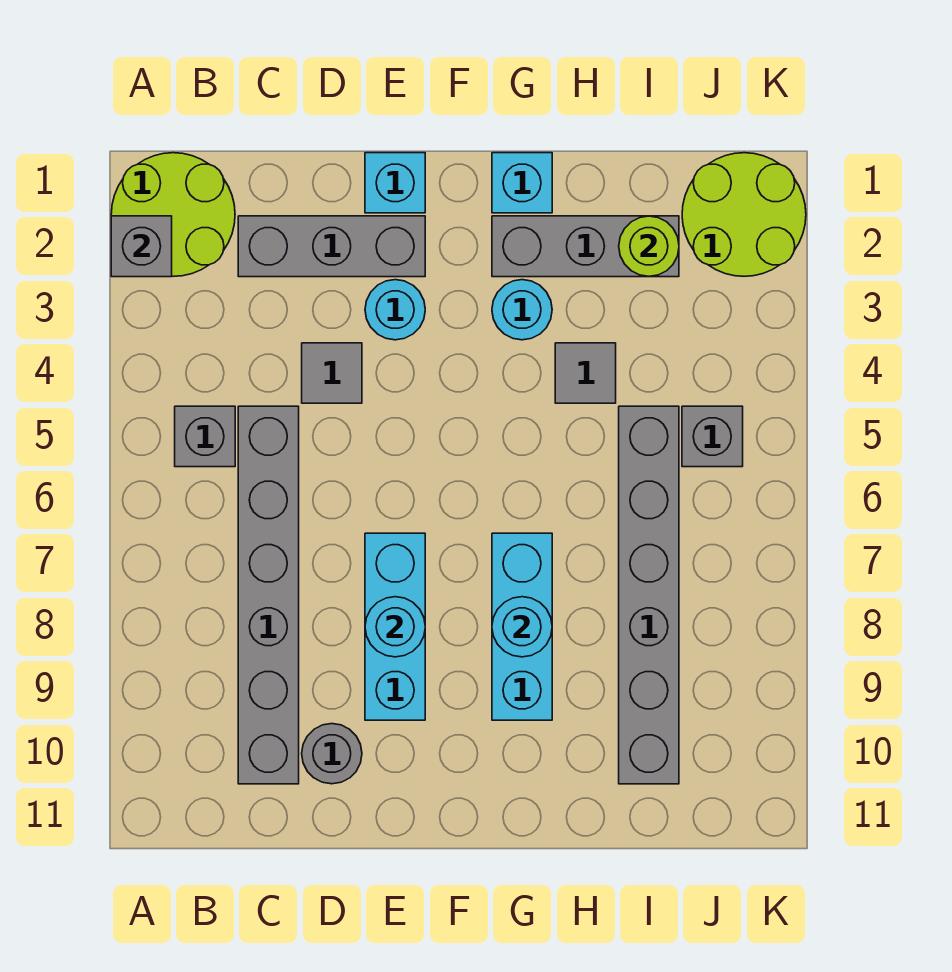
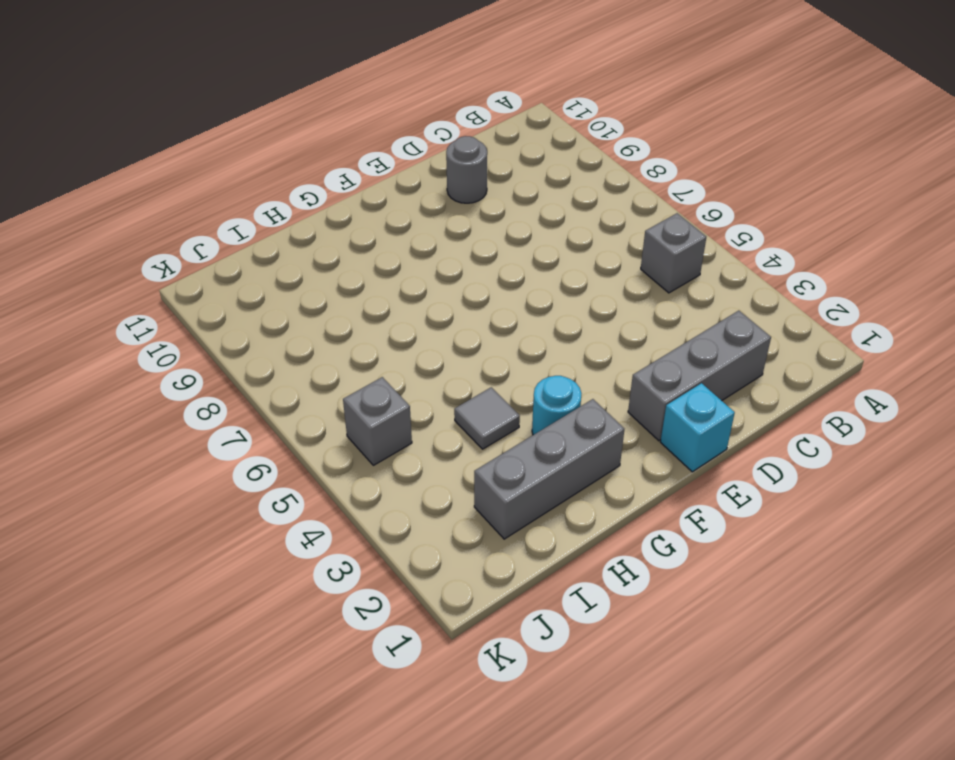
none -> lime round brick A1:B2 level 1
none -> grey brick C5:C10 level 1
none -> grey tile D4 level 1

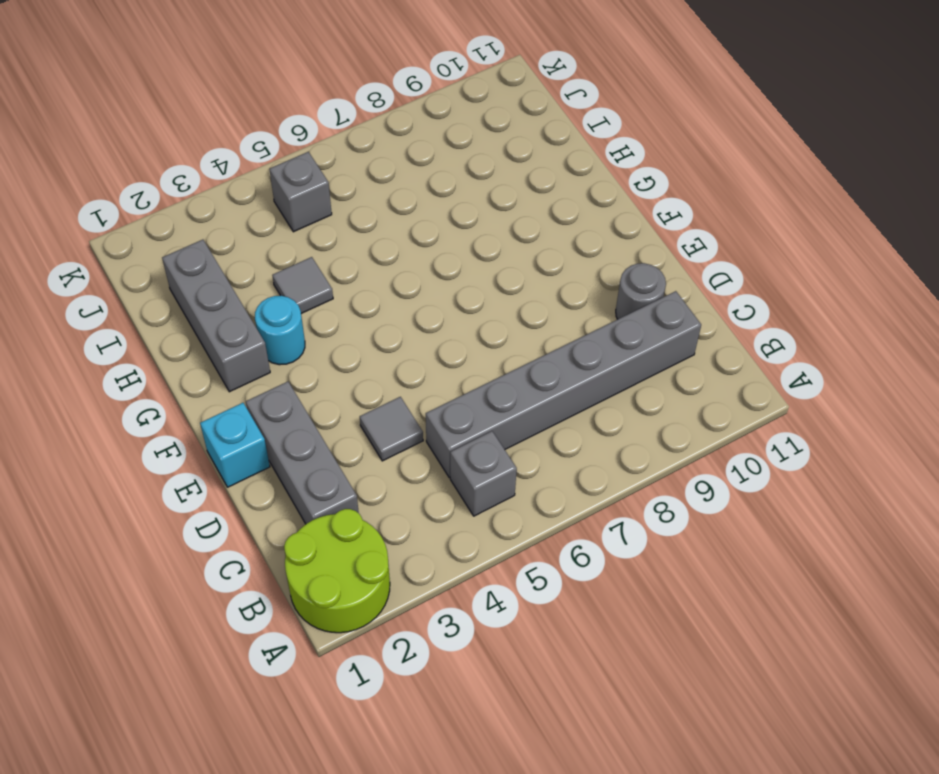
none -> cyan round brick E3 level 1
none -> cyan brick E7:E9 level 1
none -> cyan brick G1 level 1

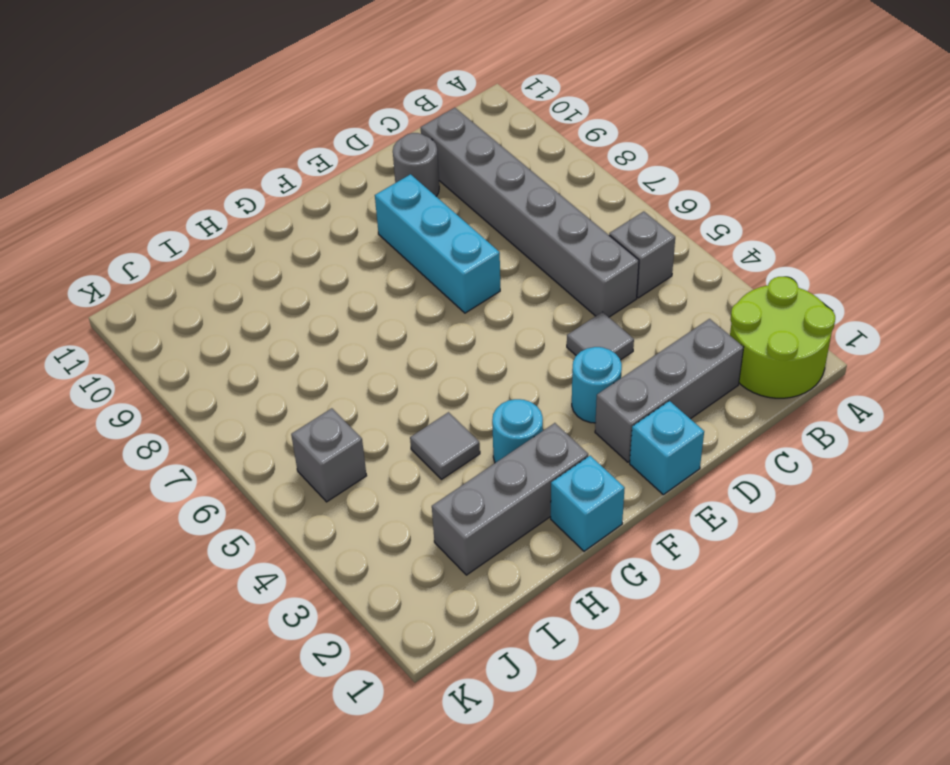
none -> cyan brick G7:G9 level 1
none -> grey brick I5:I10 level 1
none -> lime round brick J1:K2 level 1

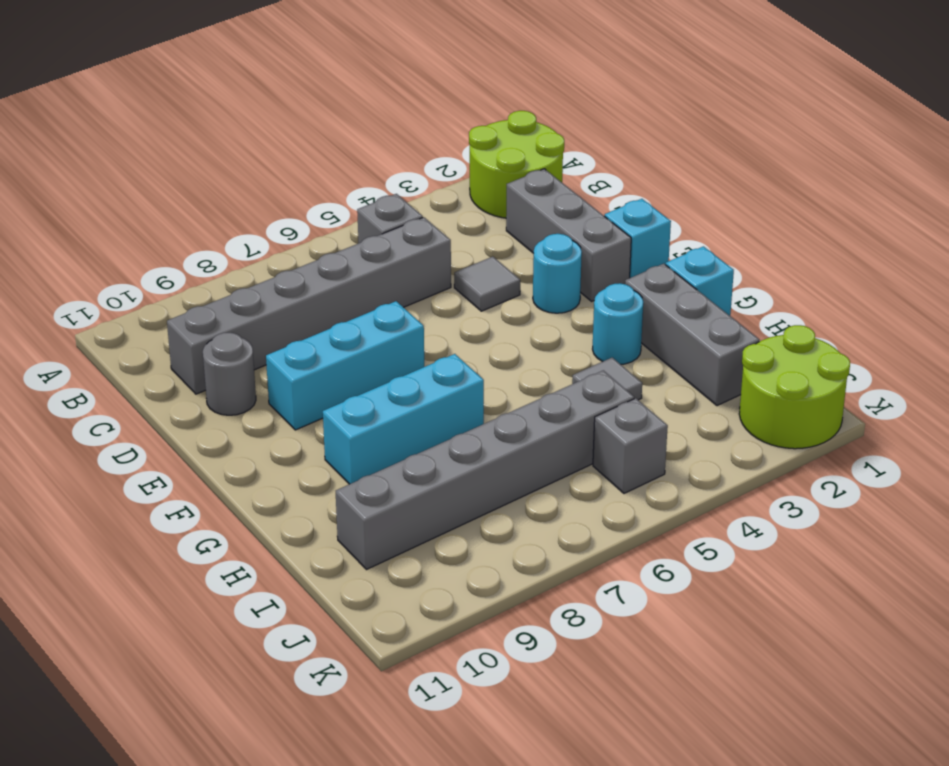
none -> grey brick A2 level 2
none -> cyan round brick E8 level 2
none -> cyan round brick G8 level 2

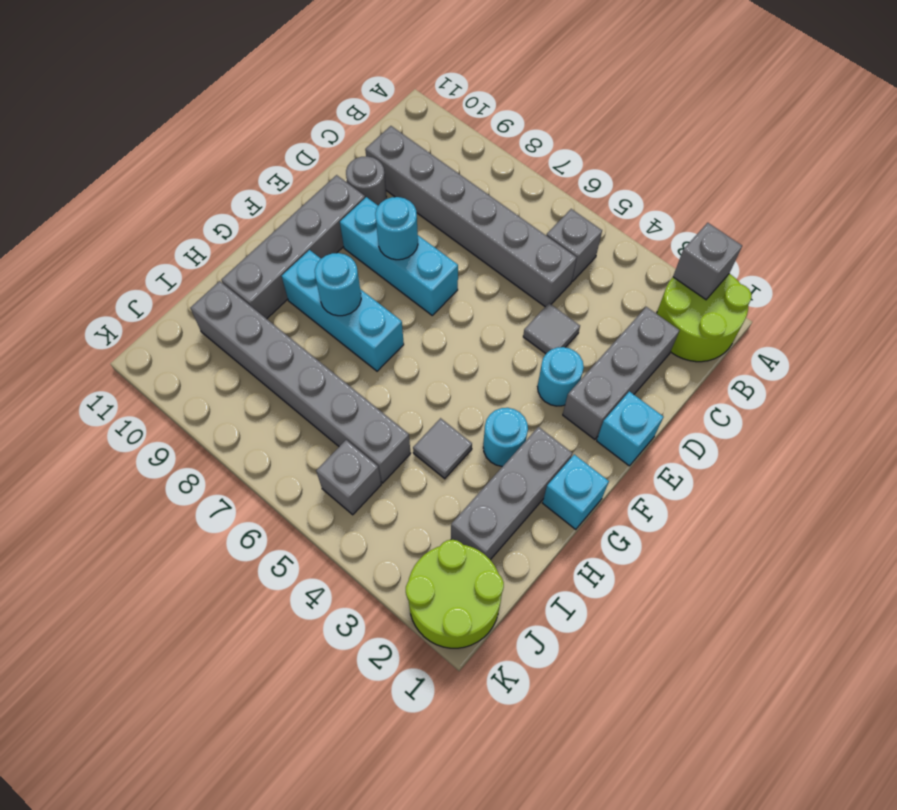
grey brick E10:H10 level 1 -> none
none -> lime round brick I2 level 2

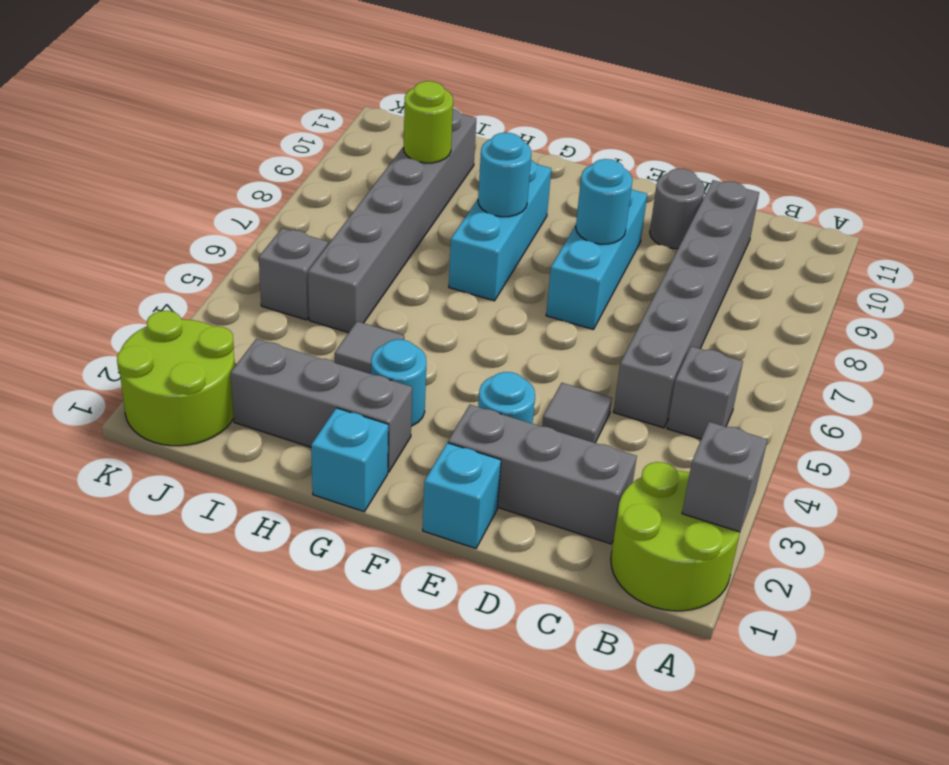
lime round brick I9 level 2 -> lime round brick I2 level 2

